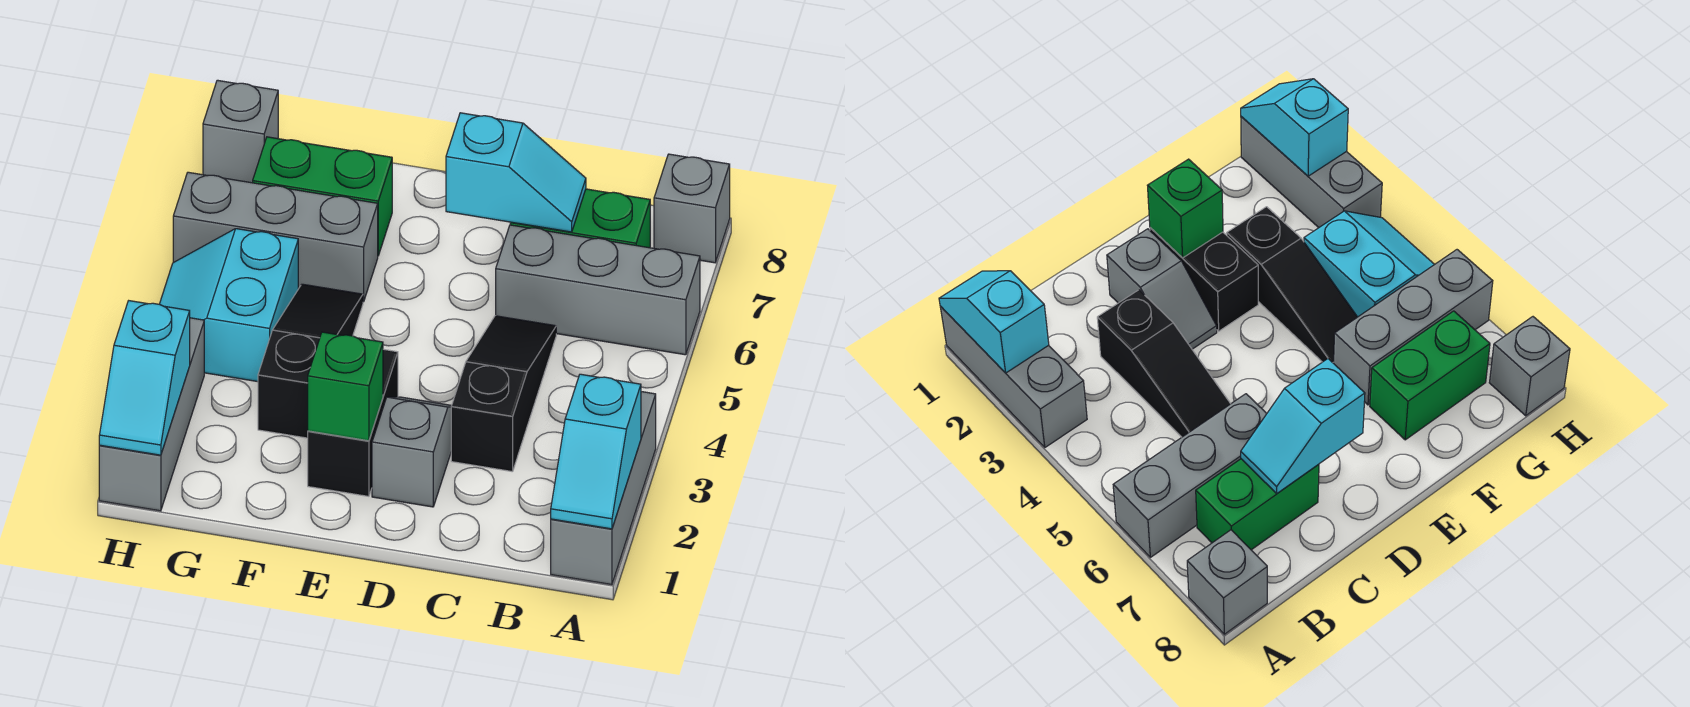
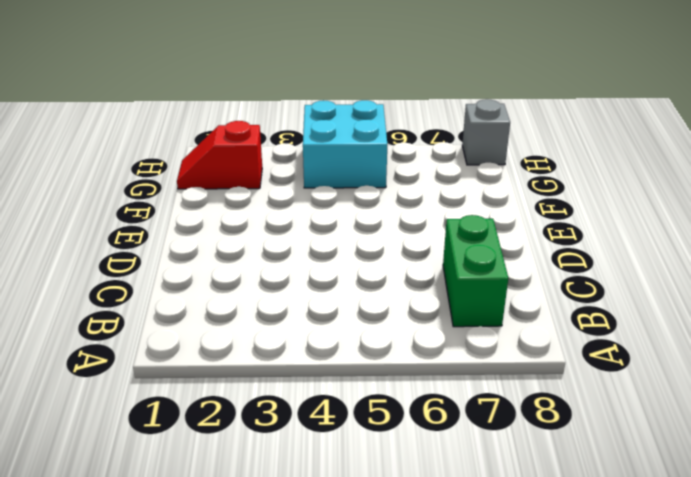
red slope G1:G2 level 1 top 2 -> none
cyan brick G4:H5 level 1 -> cyan slope G4:H5 level 1 top G
none -> grey brick A1:A3 level 1
none -> grey brick A6:C6 level 1
none -> grey brick A8 level 1

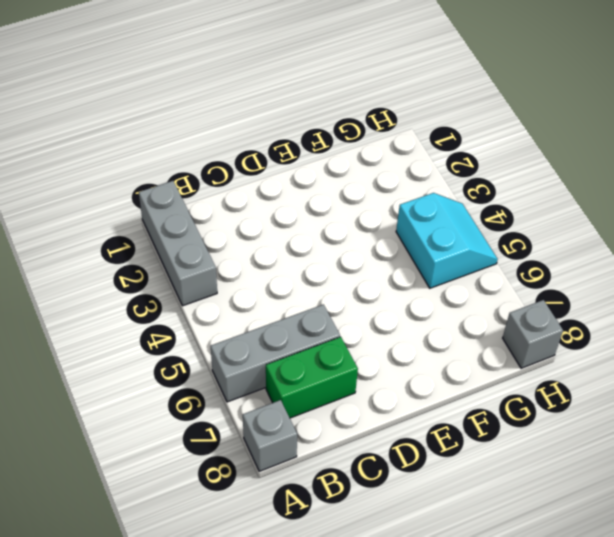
none -> black slope C3:C5 level 1 top 3
none -> grey slope D2:D3 level 1 top 2
none -> black brick E2:E3 level 1

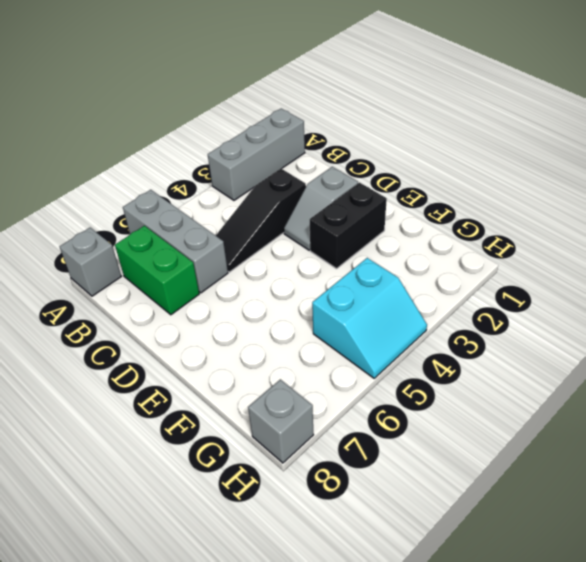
none -> black slope F3:F5 level 1 top 3
none -> grey brick F6:H6 level 1
none -> green brick F7:G7 level 1

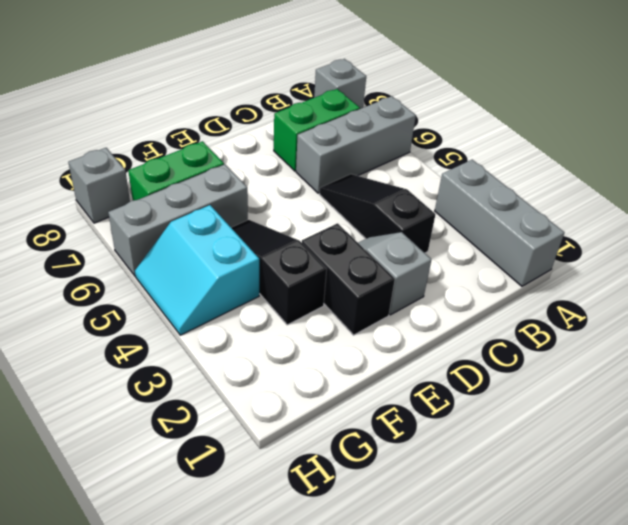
none -> grey brick H1:H3 level 1
none -> cyan slope A1:A2 level 2 top 2
none -> cyan slope C7:D7 level 2 top D

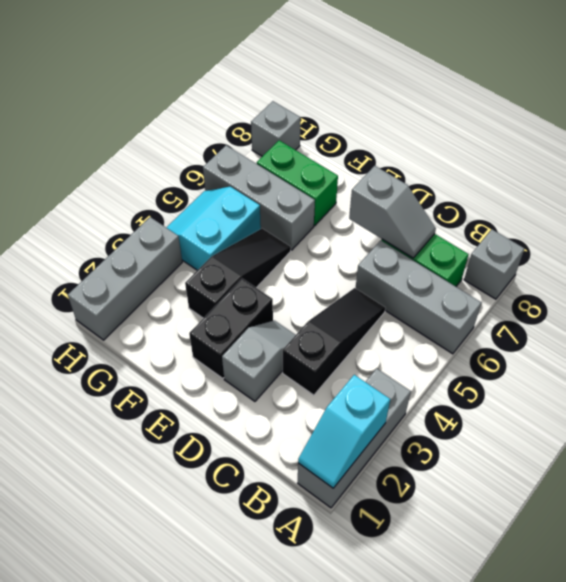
grey slope C7:D7 level 2 top D -> cyan slope C7:D7 level 2 top D
none -> green brick E2 level 2
none -> cyan slope H1:H2 level 2 top 2

